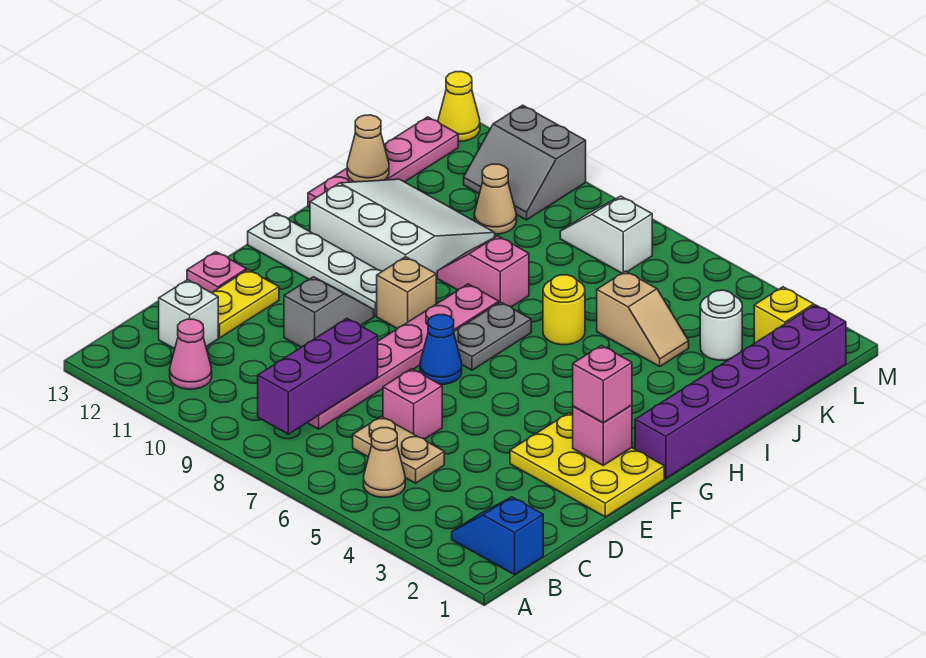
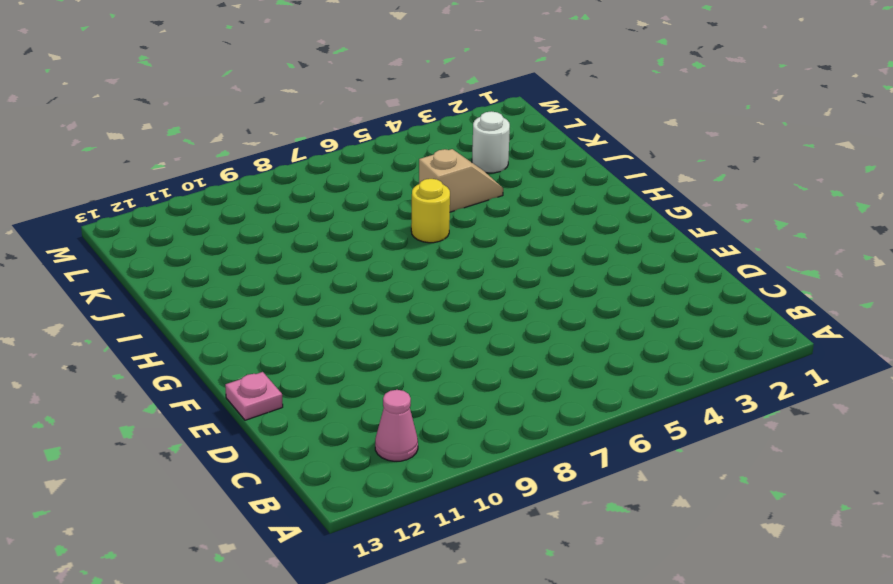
none -> blue slope B1:B2 level 1 top 1
none -> tan cone B5 level 1
none -> tan plate C5:C6 level 1
none -> pink plate C8:H8 level 1

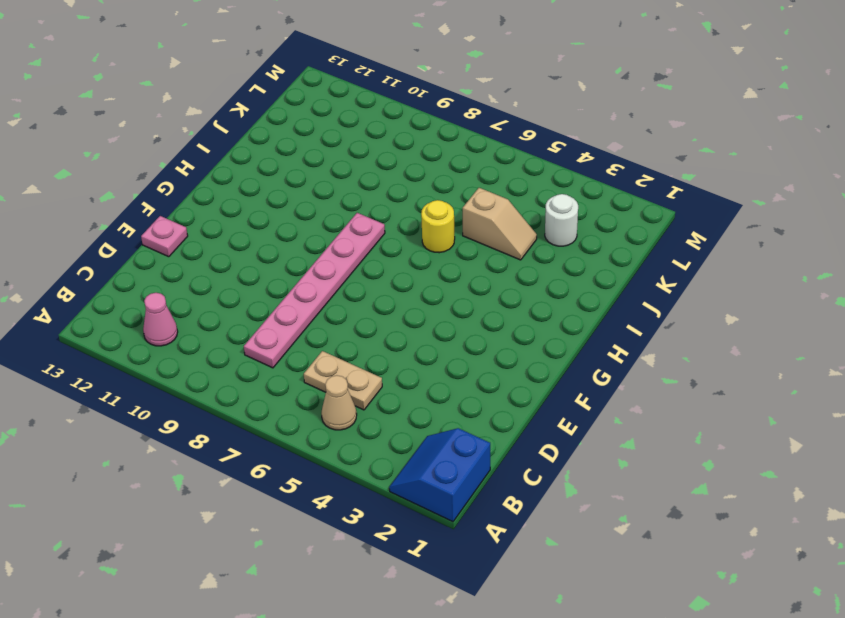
blue slope A1:B2 level 1 top 1 -> blue slope B1:B2 level 1 top 1
none -> white brick C12 level 1
none -> pink brick D6 level 1
none -> yellow plate D12:E12 level 1
none -> yellow plate E1:F3 level 1

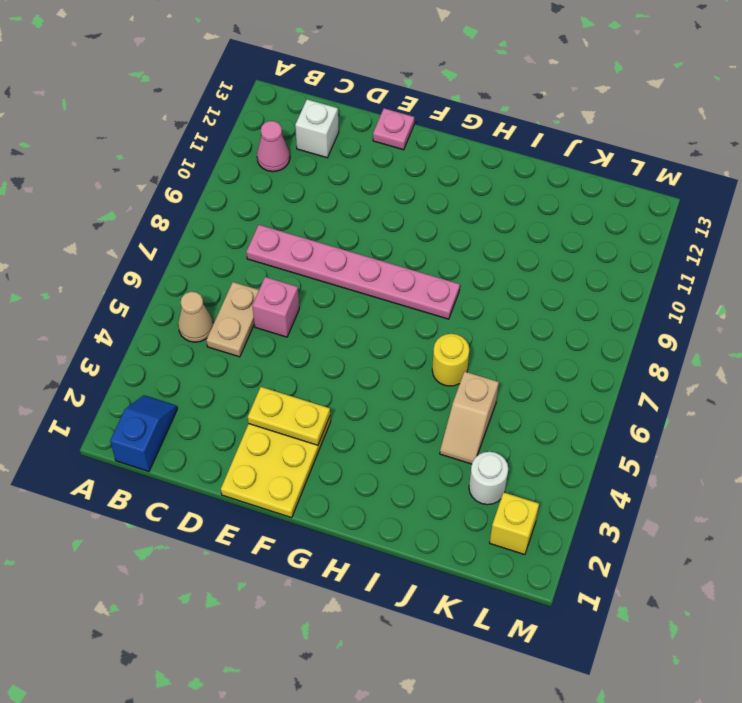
yellow plate E3:F3 level 2 -> yellow plate D12:E12 level 1
none -> grey slope E10:F10 level 1 top E
none -> blue cone F7 level 1
none -> purple brick G1:L1 level 1
none -> grey plate G7:H7 level 1

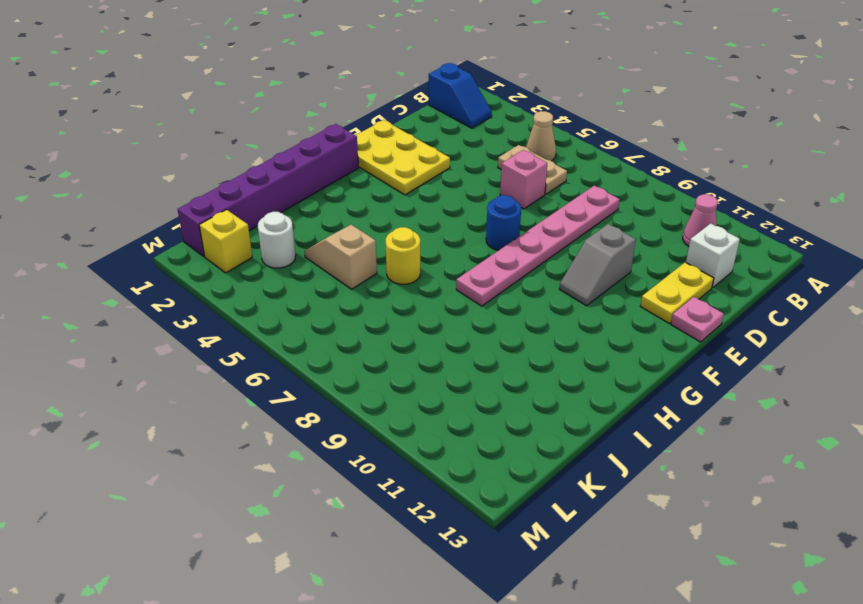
blue round brick F7 level 1 -> blue cone F7 level 1
none -> grey plate G7:H7 level 1
none -> tan brick G9 level 1
none -> white plate G10:G13 level 1
none -> white slope H10:J12 level 1 top H

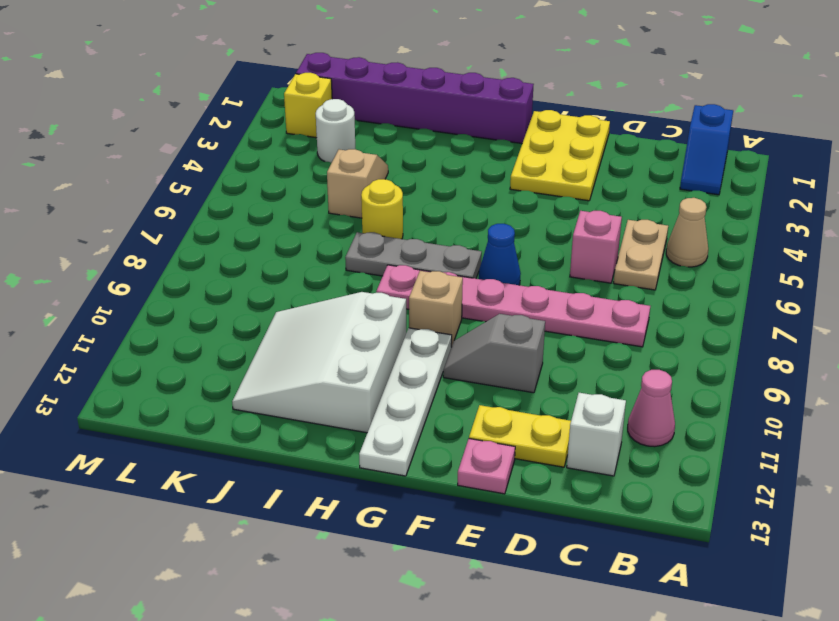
grey plate G7:I7 level 1 -> grey plate G7:H7 level 1
none -> pink slope I8:I9 level 1 top 8
none -> pink plate I13:L13 level 1
none -> tan cone K10 level 1
none -> white slope L7:L8 level 1 top 7

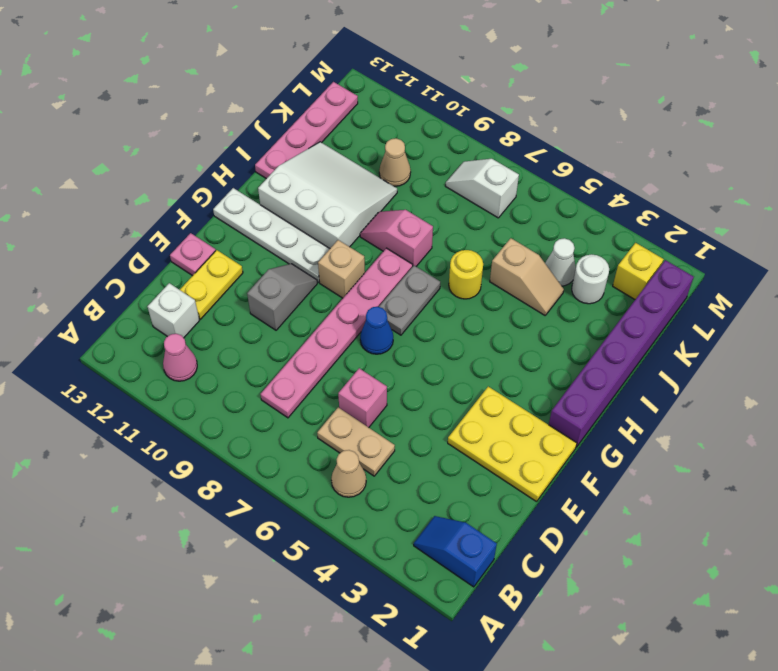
white cone K4 level 1 -> none
none -> grey slope L10:M11 level 1 top M
none -> yellow cone M13 level 1
none -> purple brick B8:D8 level 2
none -> pink brick F2 level 2

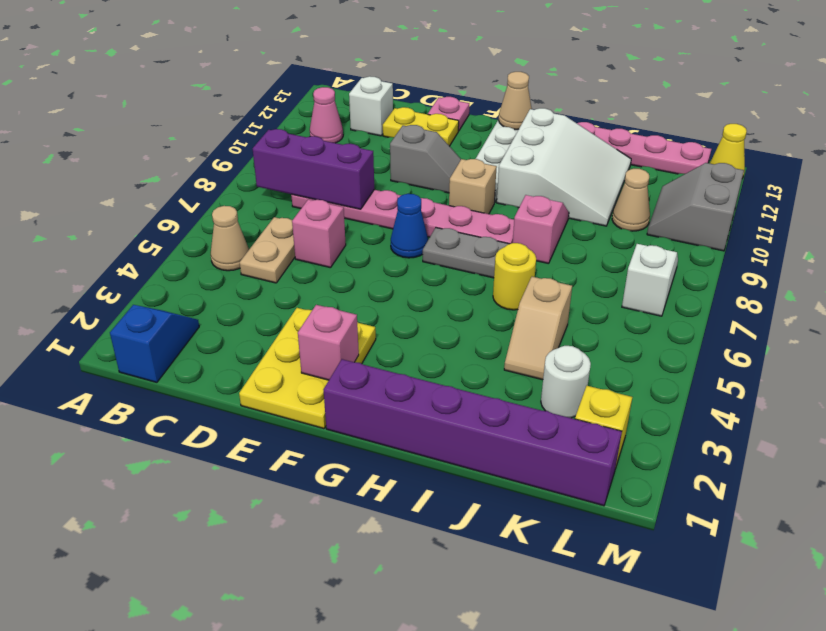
tan cone G13 level 2 -> tan cone J13 level 2
none -> pink brick F2 level 3

